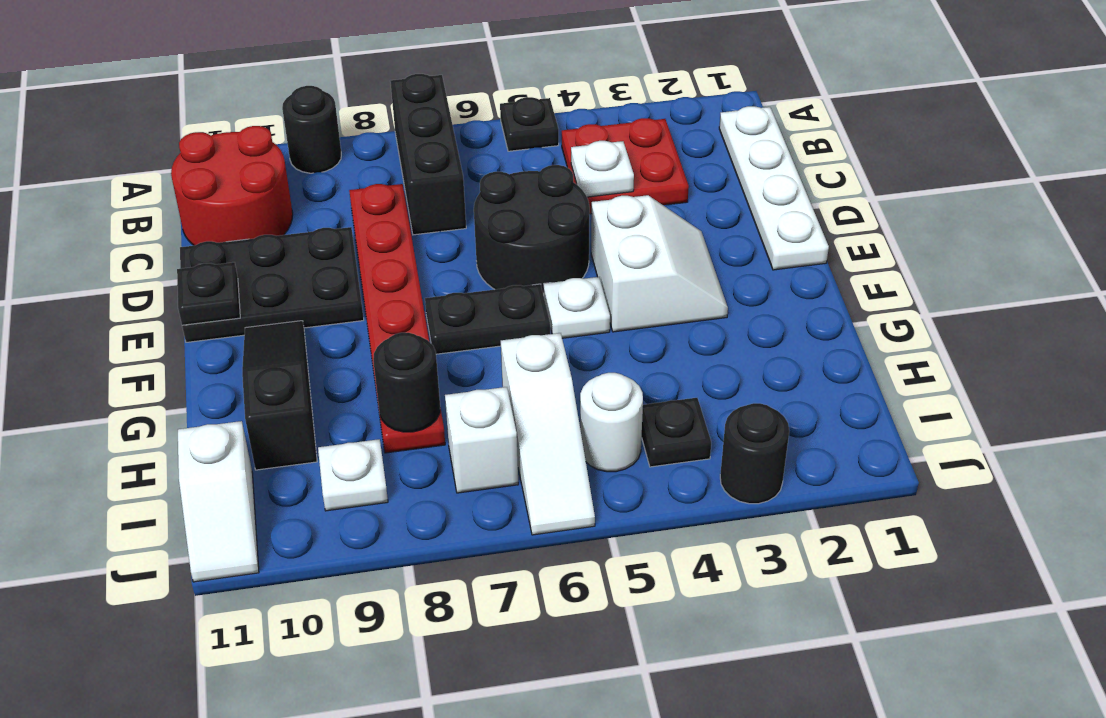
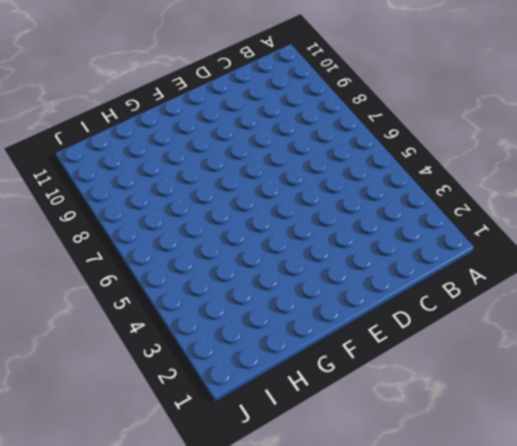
none -> black plate A5 level 1
none -> black brick A7:C7 level 1
none -> black round brick A9 level 1

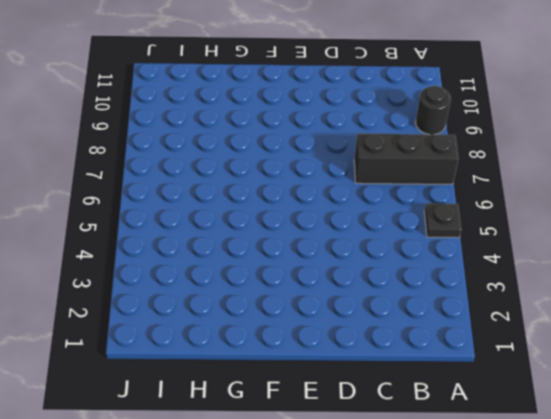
none -> white plate B1:E1 level 1
none -> red plate B3:C4 level 1
none -> red round brick B10:C11 level 1

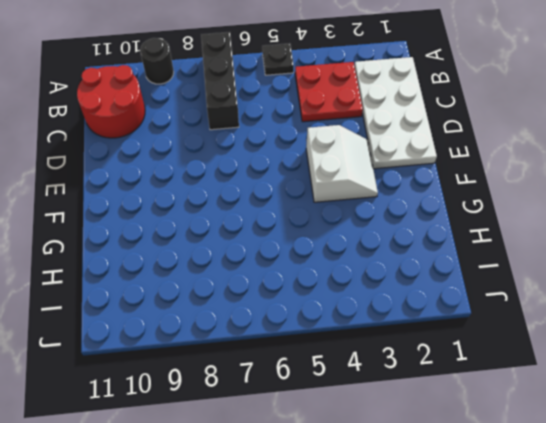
white plate B1:E2 level 1 -> white plate B1:E1 level 1
none -> red plate C8:H8 level 1
none -> black round brick D5:E6 level 1
none -> black plate D9:E11 level 1

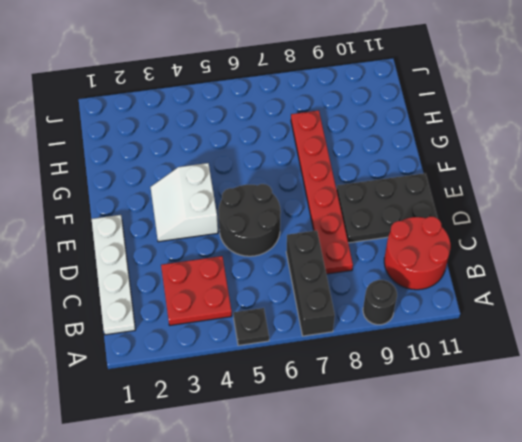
none -> white plate F5 level 1
none -> black plate F6:F7 level 1
none -> black slope F10:H10 level 1 top H

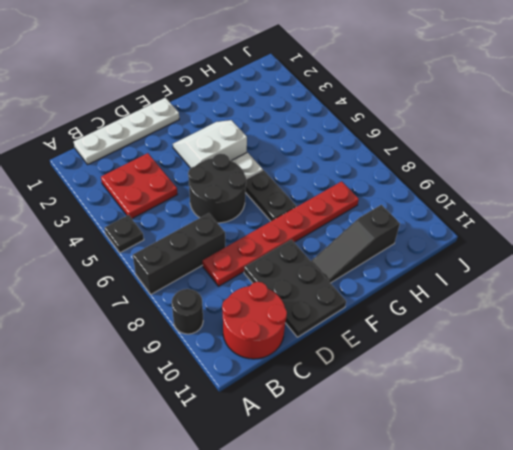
none -> white slope H6:J6 level 1 top H
none -> black plate I4 level 1
none -> white round brick I5 level 1

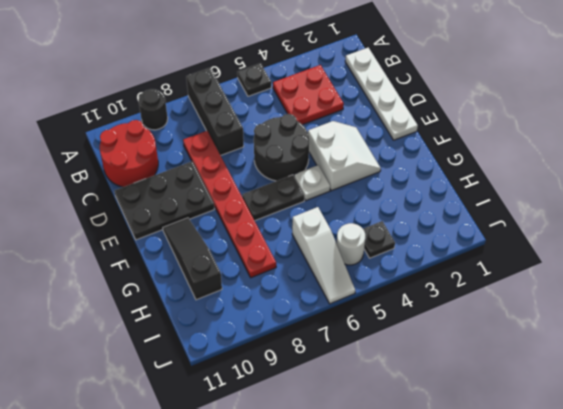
none -> white brick I7 level 1
none -> white plate I9 level 1
none -> white slope I11:J11 level 1 top I

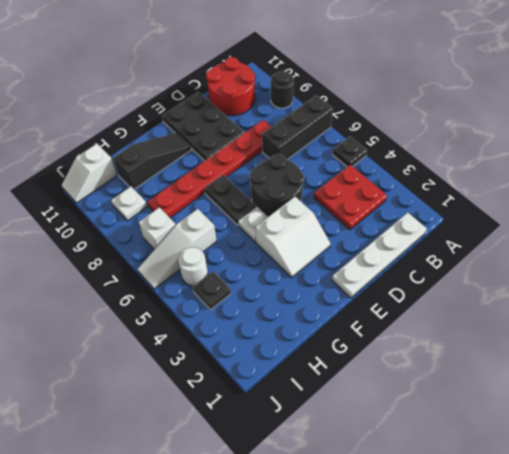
none -> black round brick J3 level 1
none -> white plate C4 level 2
none -> black plate E11 level 2

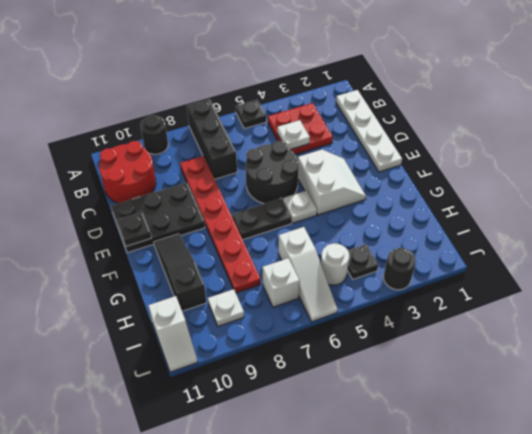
none -> black round brick H8 level 2

